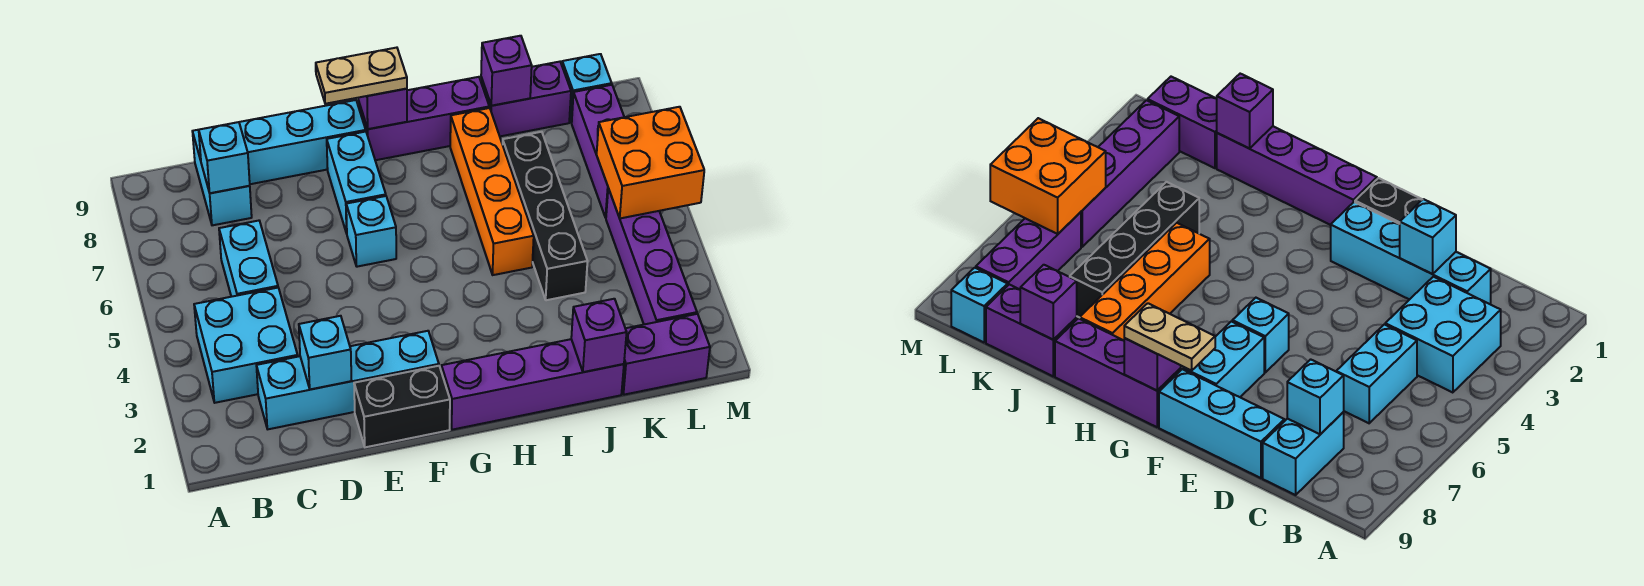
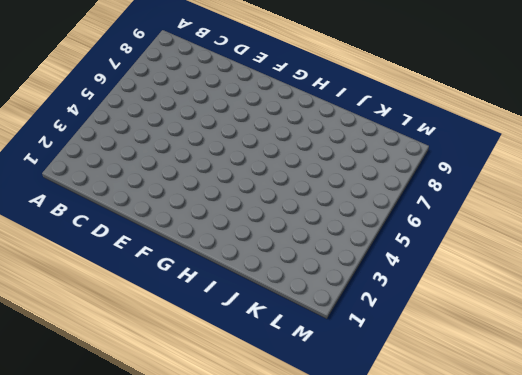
none -> cyan brick B3:C4 level 1
none -> cyan brick C2:F2 level 1
none -> cyan brick C5:C6 level 1

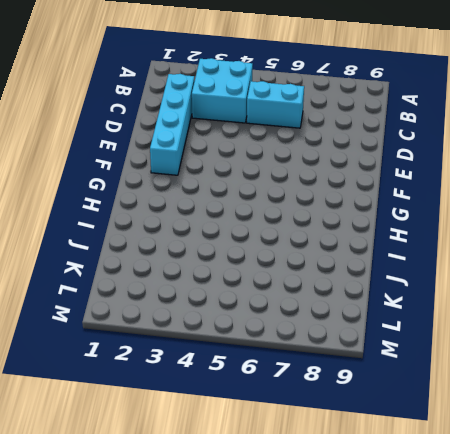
none -> cyan brick C8:C9 level 1
none -> cyan brick D9:F9 level 1
none -> black brick E1:F1 level 1

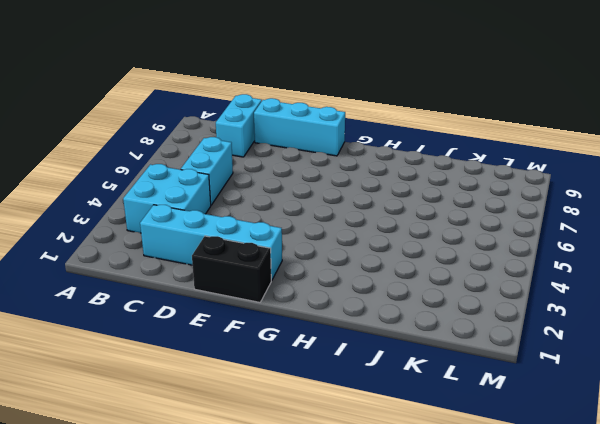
none -> cyan brick F6 level 1
none -> cyan brick F7:F8 level 1
none -> purple brick G1:J1 level 1

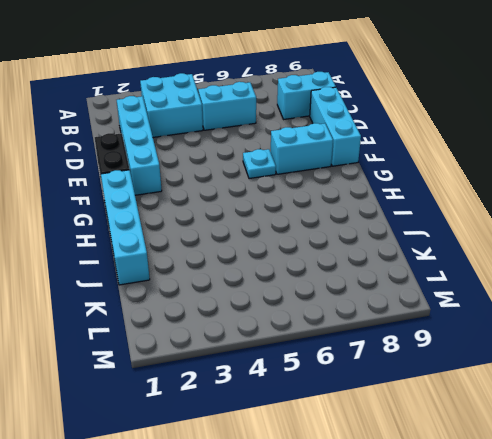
cyan plate F6 level 1 -> cyan brick F6 level 1
cyan brick G1:J1 level 1 -> purple brick G1:J1 level 1
none -> purple brick G9:I9 level 1
none -> orange brick I5:I8 level 1
none -> black brick J4:J7 level 1

